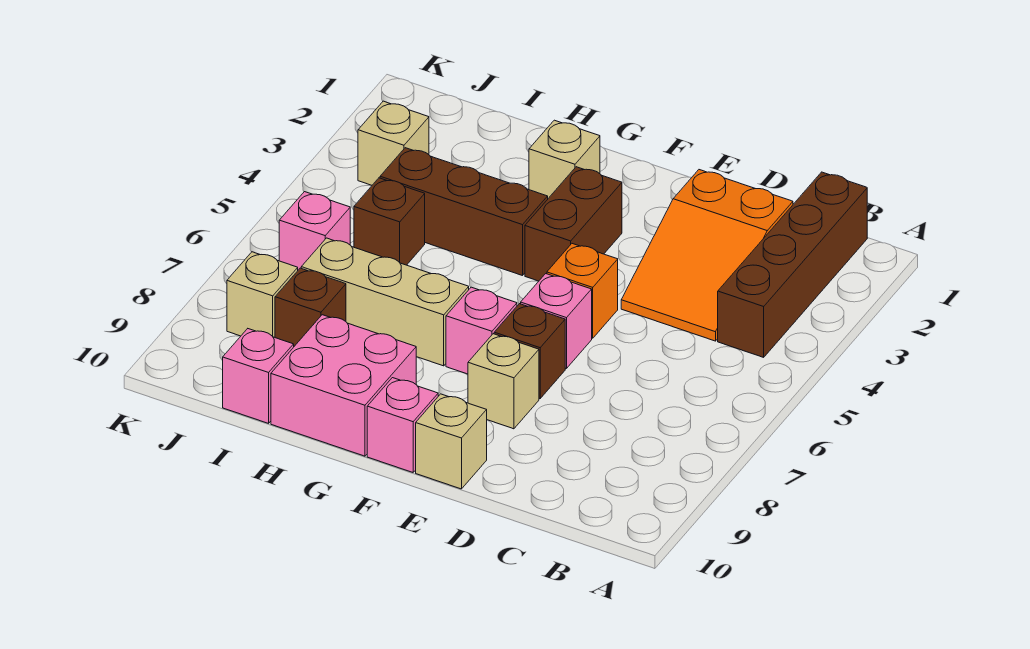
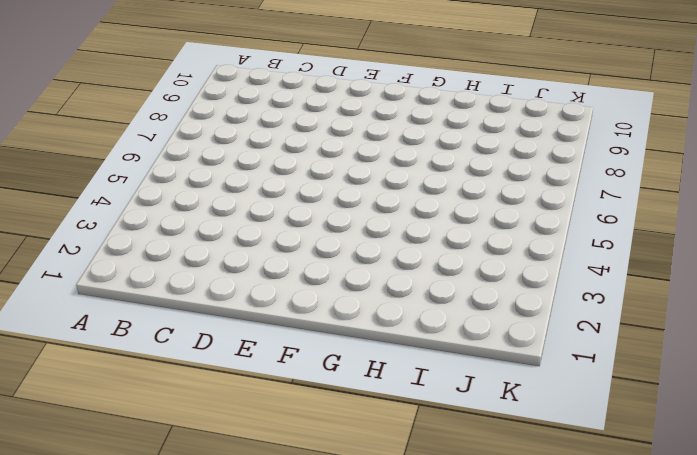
none -> brown brick B1:B4 level 1
none -> orange slope C2:D4 level 1 top 2
none -> orange brick E5 level 1

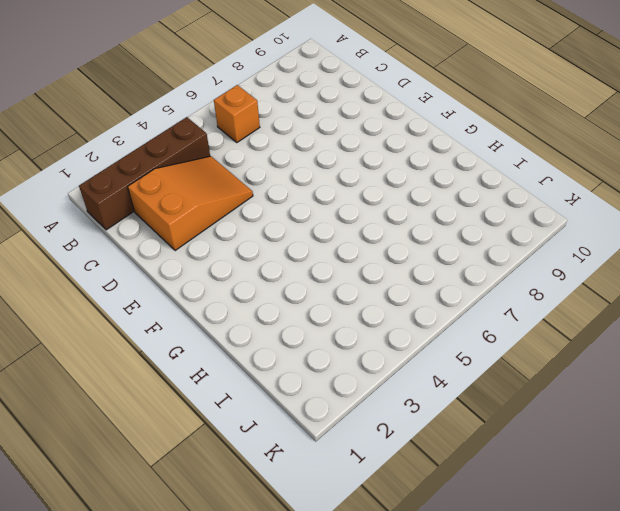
orange brick B6 level 1 -> orange brick E5 level 1
none -> pink brick E6 level 1
none -> brown brick E7 level 1
none -> tan brick E8 level 1

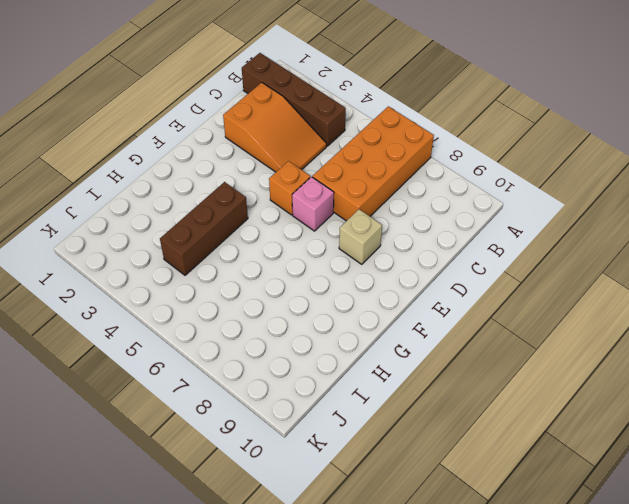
orange brick A6:D7 level 1 -> none
none -> brown brick E7 level 1
none -> tan brick E10 level 1
none -> brown brick F3:F4 level 1

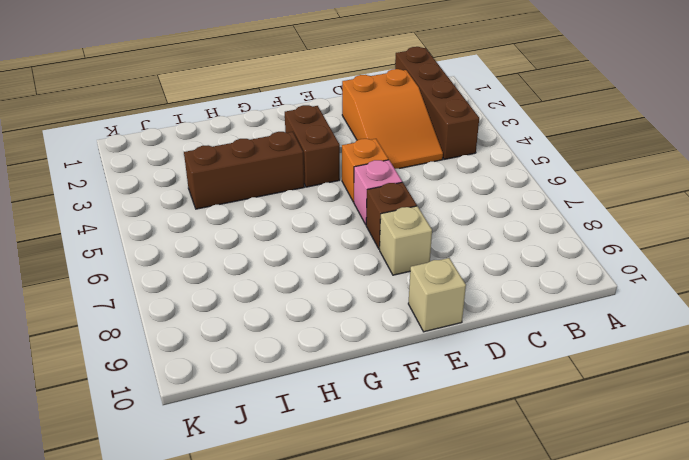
none -> pink brick F7 level 1
none -> pink brick F10 level 1
none -> tan brick G2 level 1

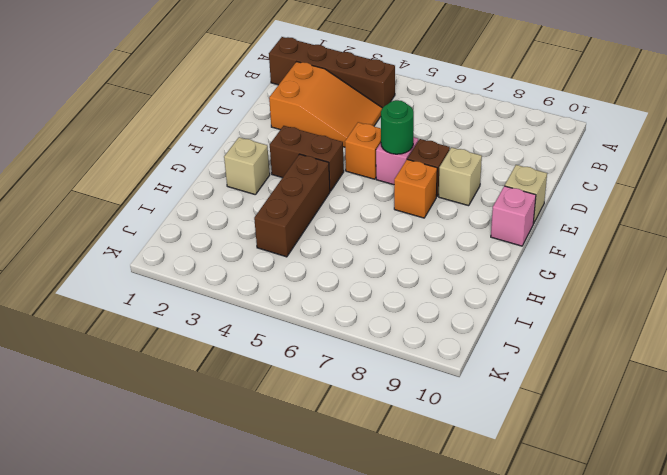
green round brick E6 level 2 -> none
orange brick F7 level 1 -> pink brick F7 level 1
none -> tan brick G7:I7 level 1
none -> pink brick G9:H10 level 1
none -> brown brick I5 level 1

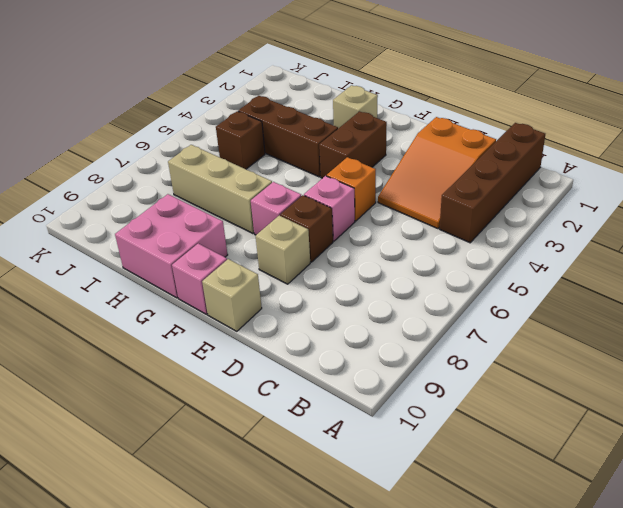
none -> brown brick I8 level 1
none -> pink brick I10 level 1
none -> tan brick J3 level 1

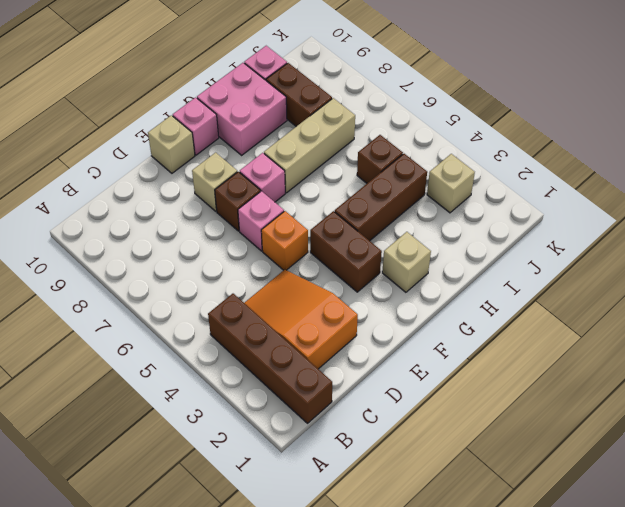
brown brick I8:I9 level 1 -> brown brick I8 level 1
none -> pink brick J6 level 1
none -> tan brick J8 level 1

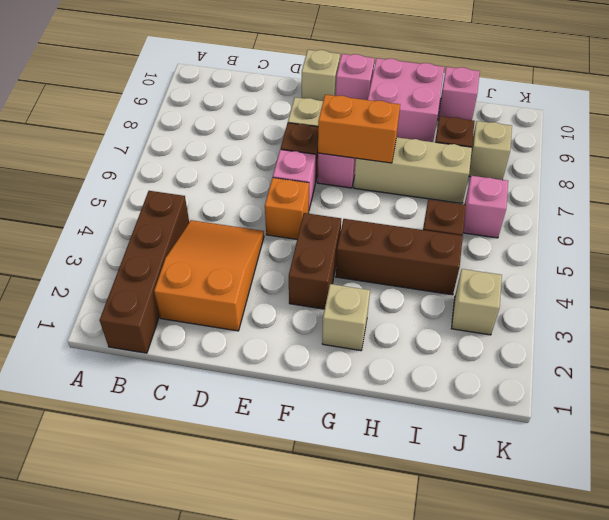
orange brick F7:G7 level 2 -> none

